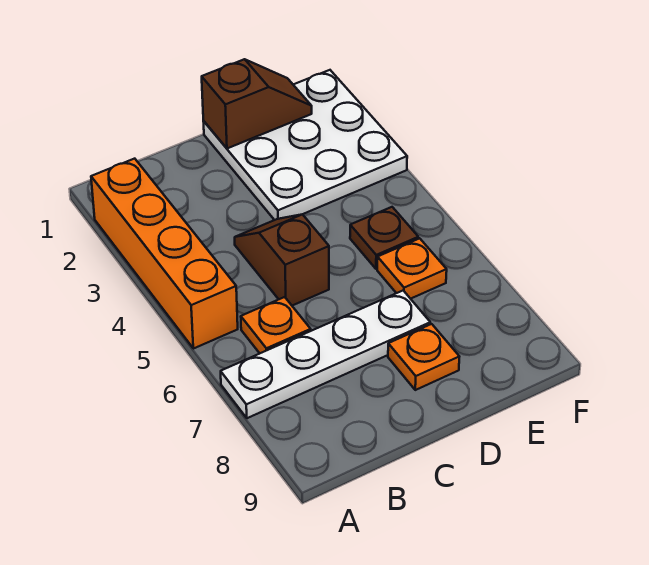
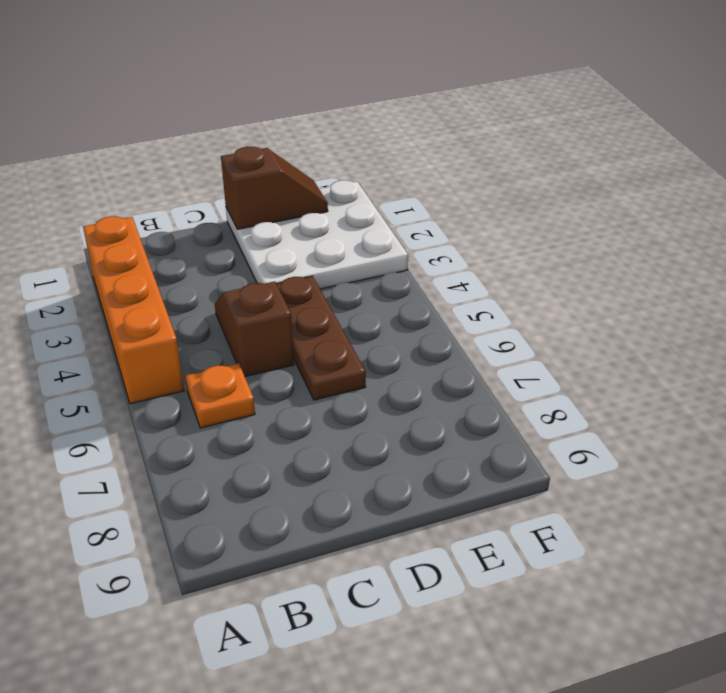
brown plate D4:D6 level 1 -> none
none -> white plate A7:D7 level 1
none -> orange plate D8 level 1

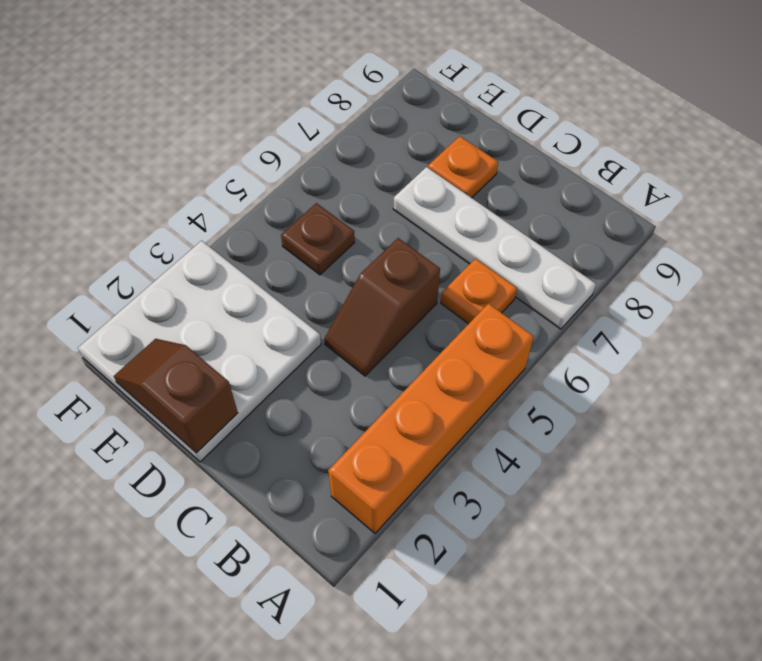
none -> orange plate E6 level 1

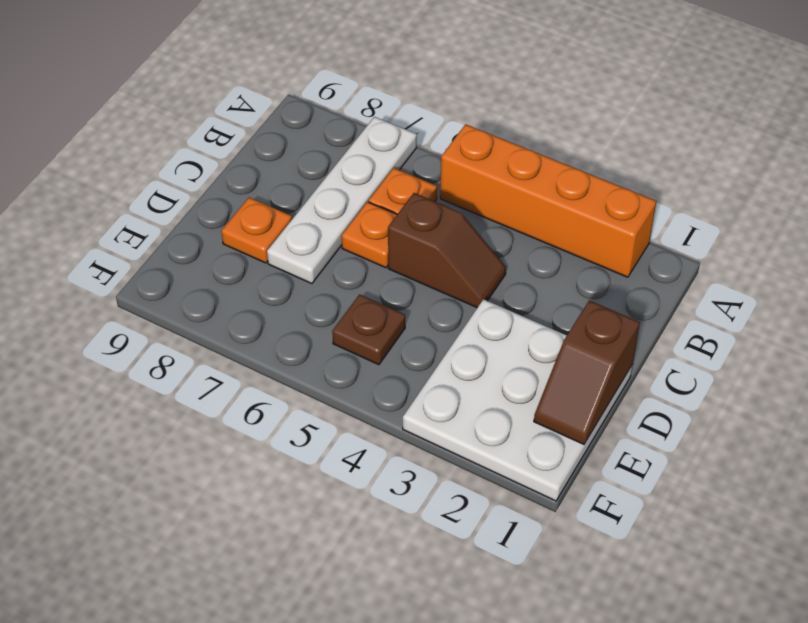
orange plate C6 level 1 -> orange plate E6 level 1

